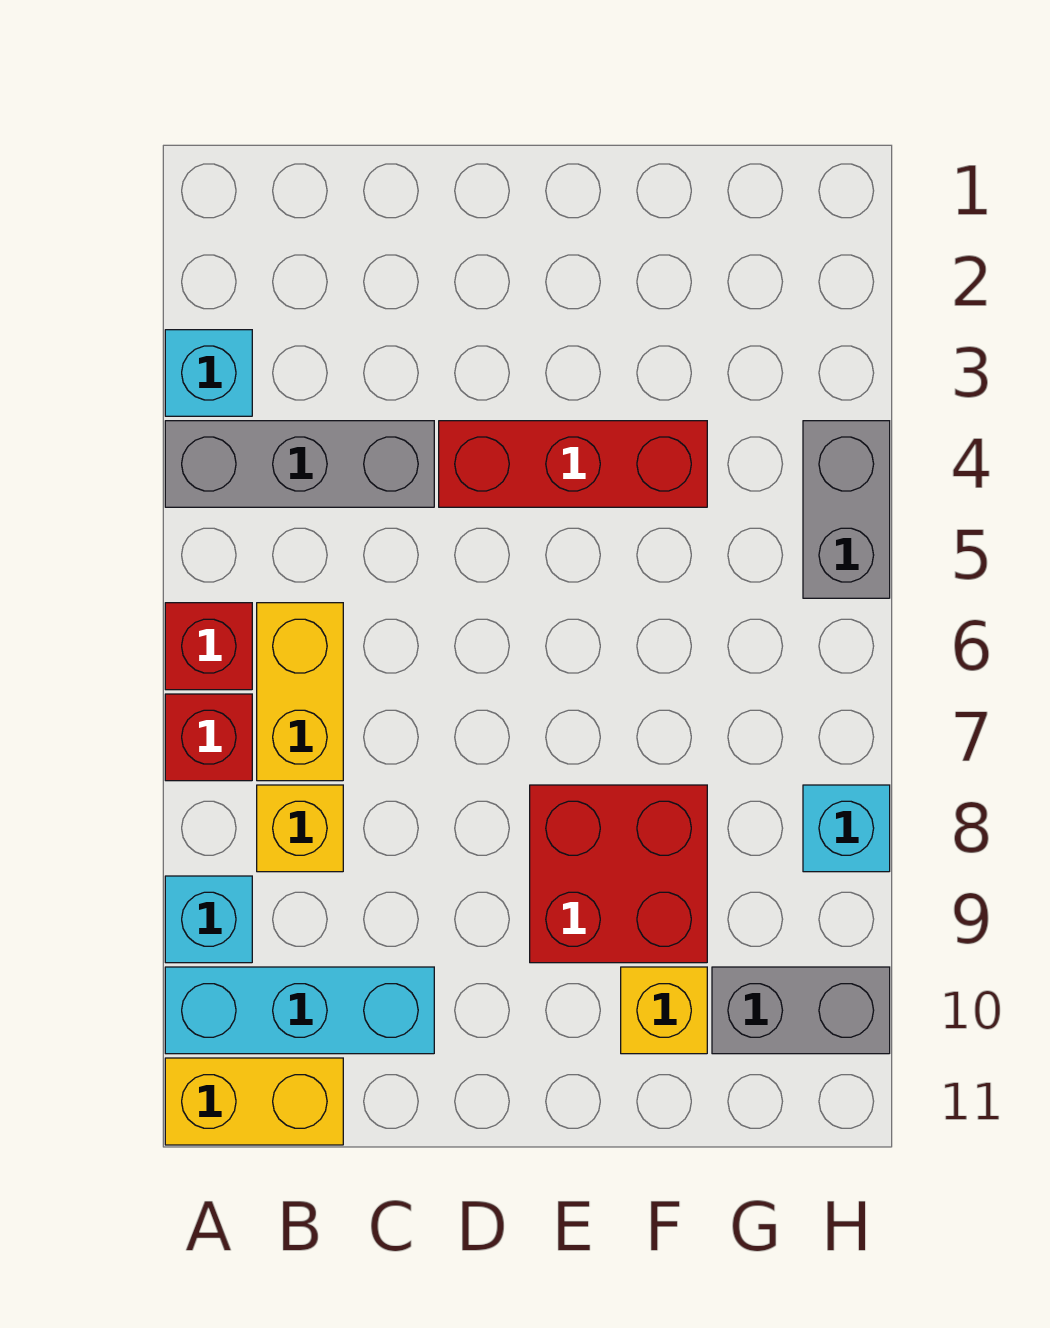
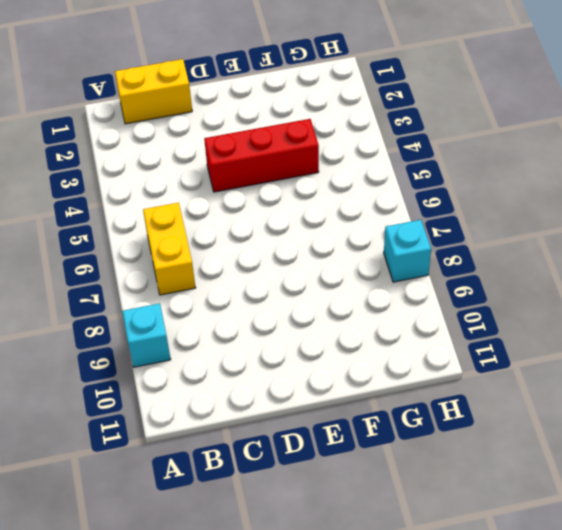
yellow brick B1:C1 level 1 -> yellow brick A11:B11 level 1
none -> cyan brick A3 level 1
none -> grey brick A4:C4 level 1
none -> red brick A6 level 1

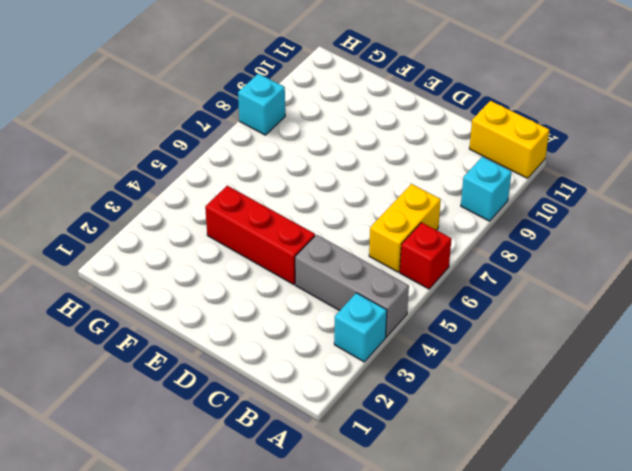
none -> red brick A7 level 1
none -> cyan brick A10:C10 level 1
none -> yellow brick B8 level 1

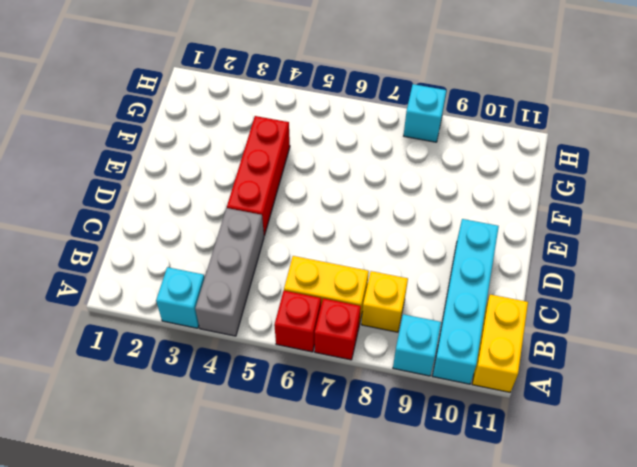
cyan brick A10:D10 level 1 -> cyan brick A10:C10 level 1
none -> red brick E8:F9 level 1
none -> yellow brick F10 level 1
none -> grey brick G10:H10 level 1

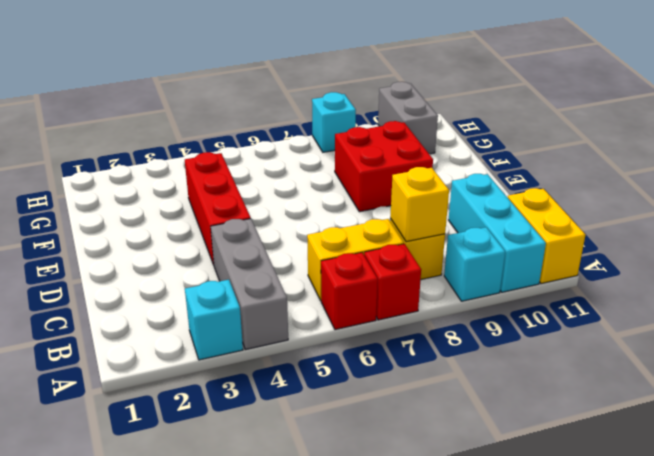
yellow brick B8 level 2 -> yellow brick F10 level 1
none -> grey brick H4:H5 level 1

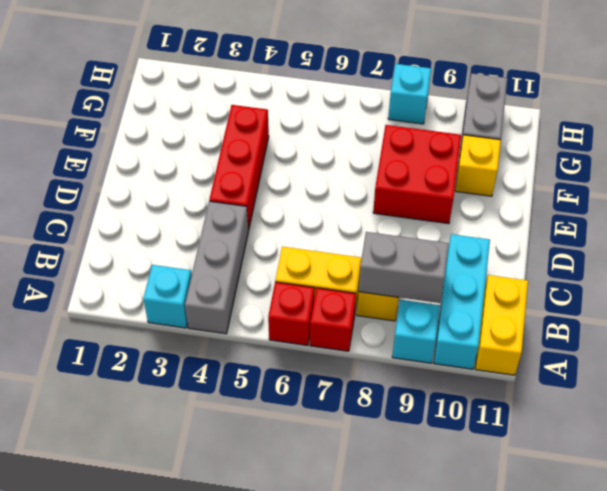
grey brick B8:B9 level 2 -> grey brick H4:H5 level 1

